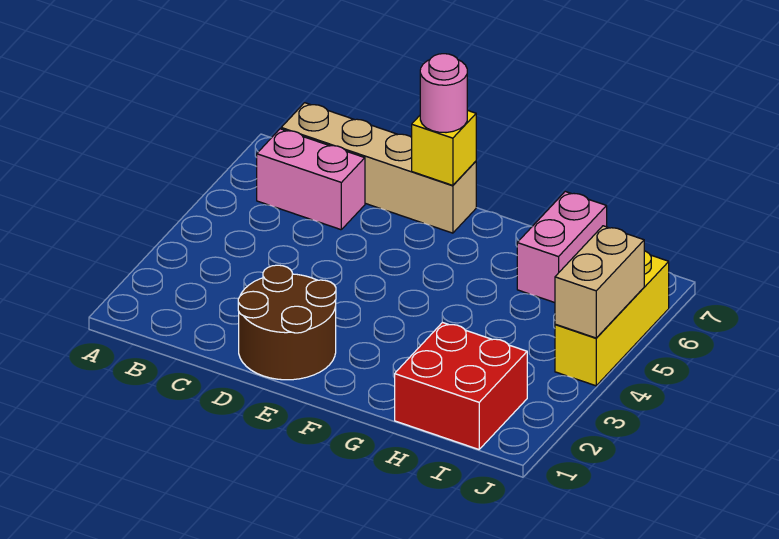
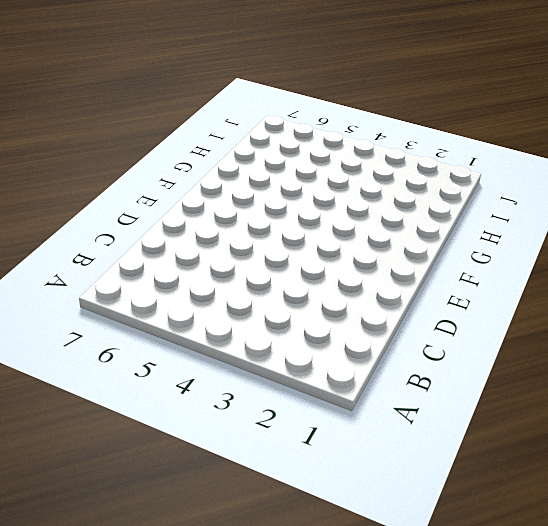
none -> pink brick B6:C6 level 1
none -> tan brick B7:E7 level 1

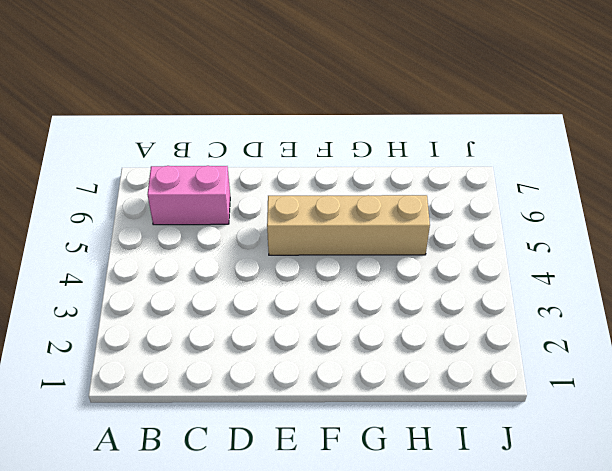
tan brick E5:H5 level 1 -> tan brick B7:E7 level 1
none -> brown round brick D1:E2 level 1
none -> red brick H1:I2 level 1

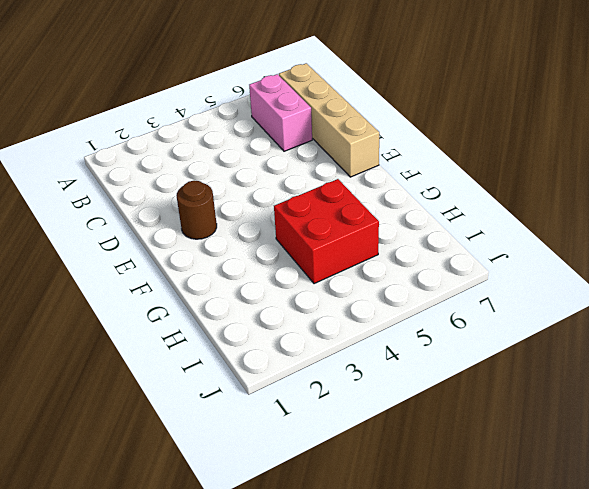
brown round brick E2 level 1 -> brown round brick D1:E2 level 1
red brick G4:H5 level 1 -> red brick H1:I2 level 1
none -> pink brick H6:H7 level 1
none -> yellow brick J4:J6 level 1

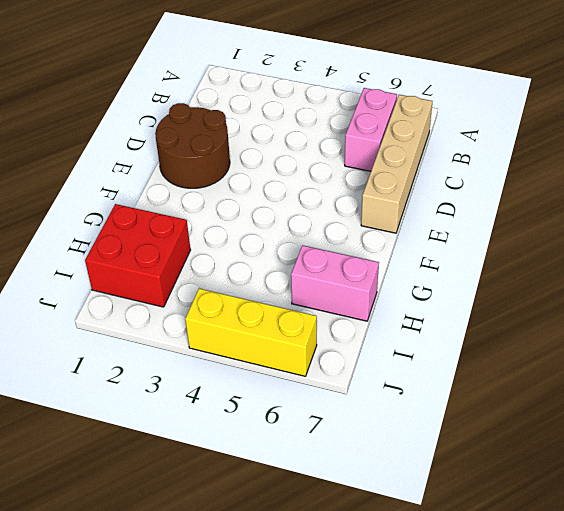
none -> yellow brick E7 level 2
none -> tan brick J4:J5 level 2

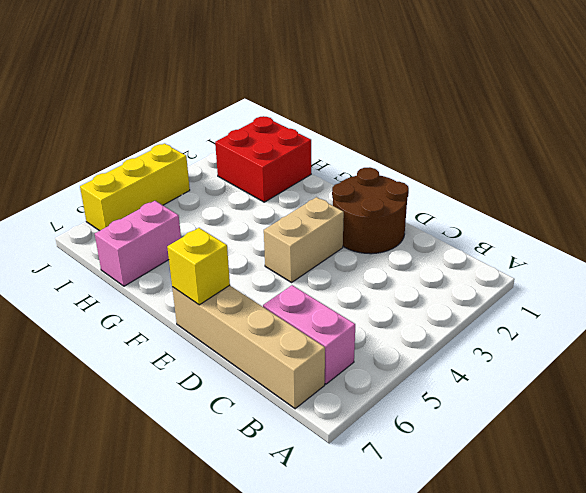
tan brick E3:E4 level 1 -> tan brick J4:J5 level 2
none -> pink round brick E7 level 3

